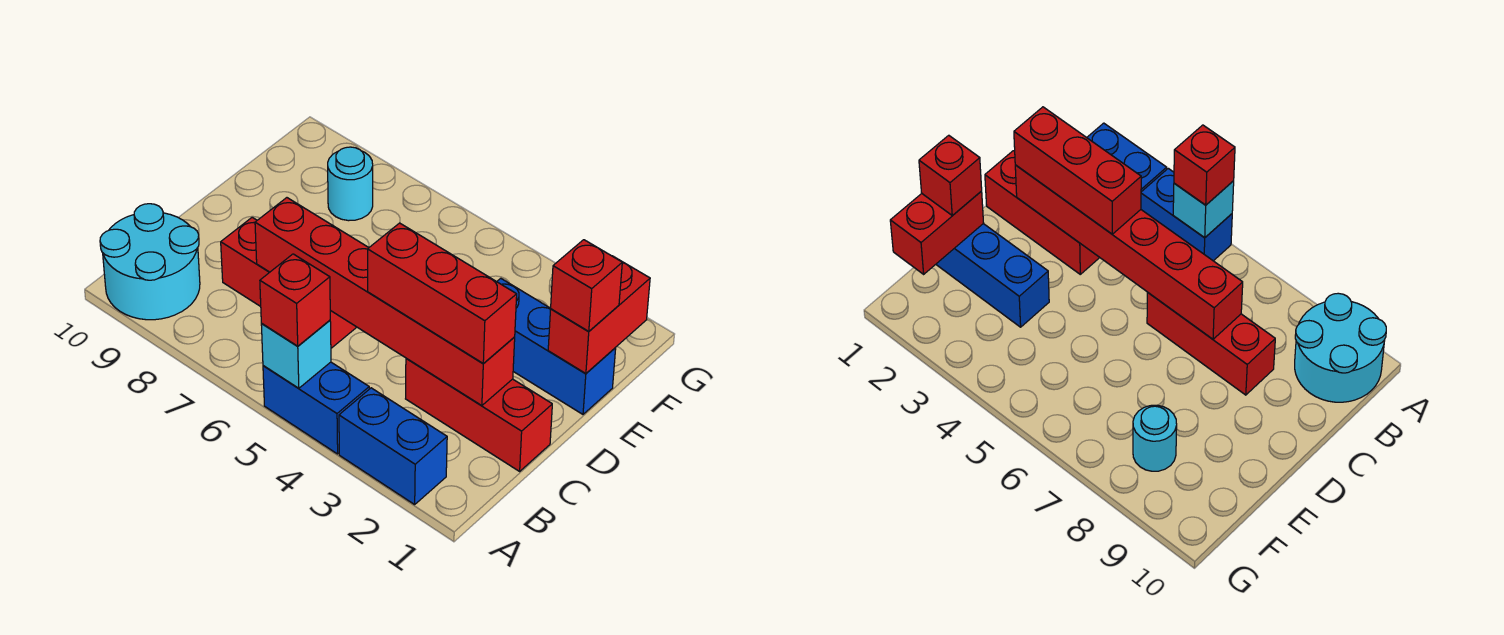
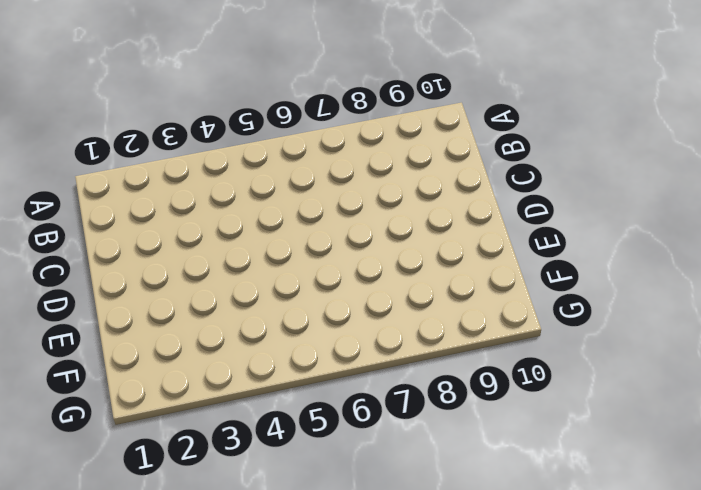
none -> blue brick A2:A3 level 1
none -> blue brick A4:A5 level 1
none -> cyan round brick A9:B10 level 1

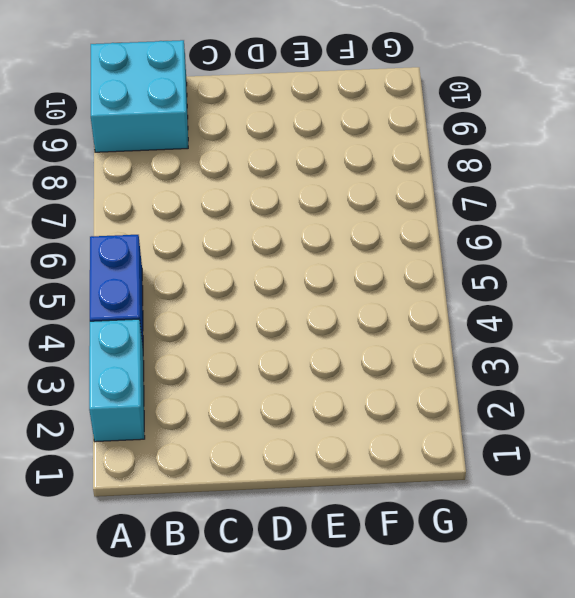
cyan brick A2:A3 level 1 -> blue brick A2:A3 level 1
cyan brick A9:B10 level 1 -> cyan round brick A9:B10 level 1
none -> red brick C1:C3 level 1
none -> red brick C6:C8 level 1
none -> blue brick E1:E3 level 1

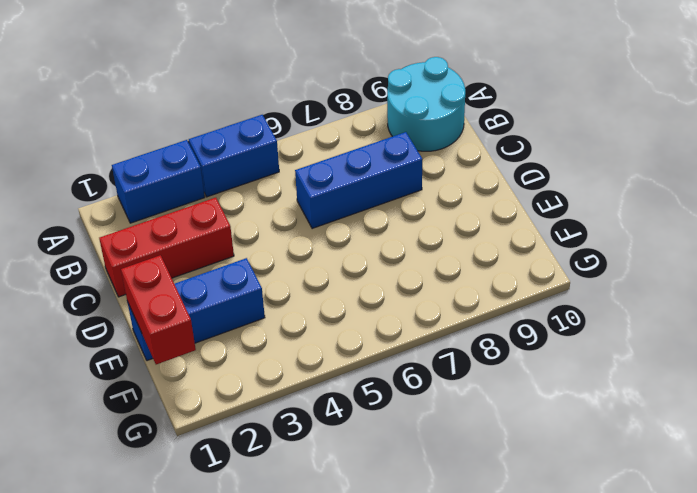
blue brick C6:C8 level 1 -> red brick C6:C8 level 1
none -> cyan round brick F8 level 1
none -> cyan brick A5 level 2
none -> red brick C2:C7 level 2

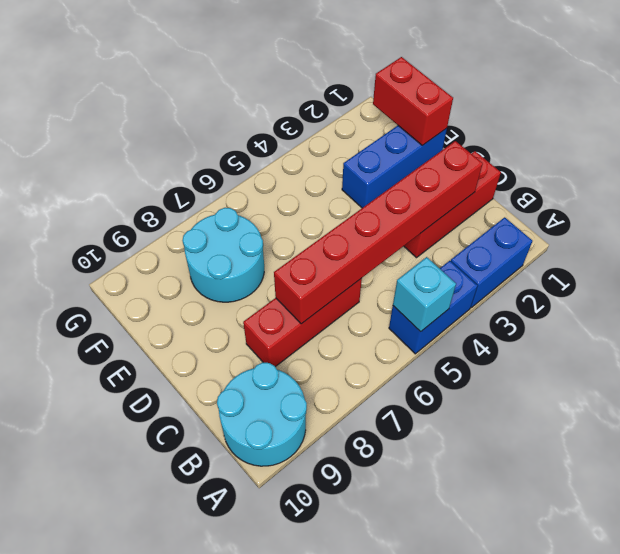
cyan round brick E7:F8 level 1 -> cyan round brick F8 level 1
none -> red brick A5 level 3
none -> red brick C2:C4 level 3
none -> red brick E1 level 3

